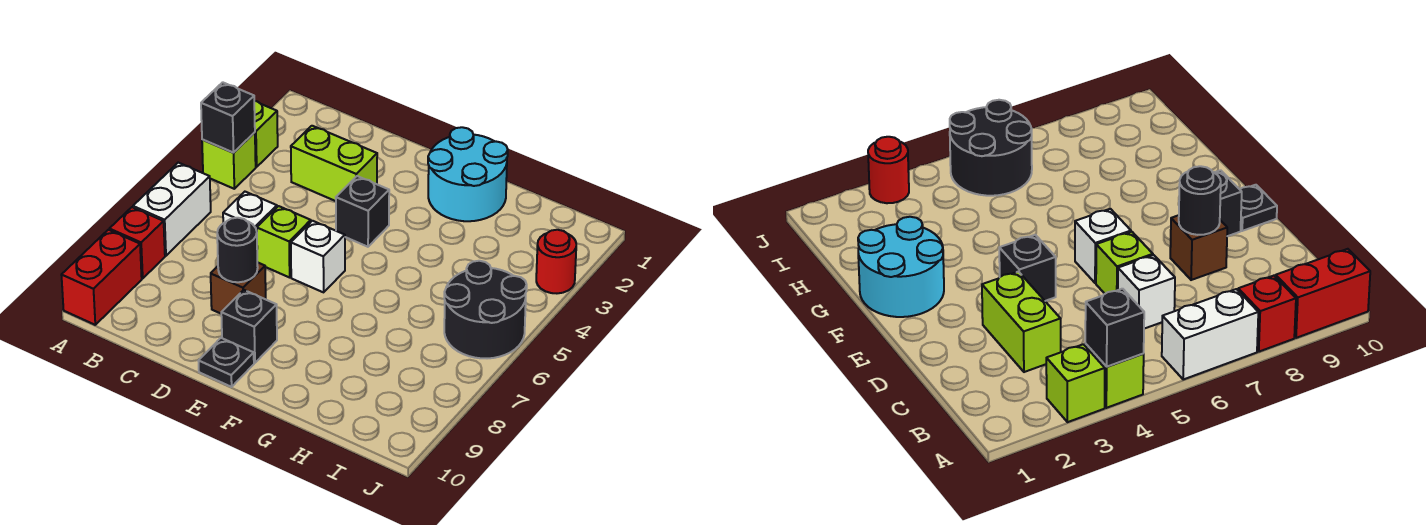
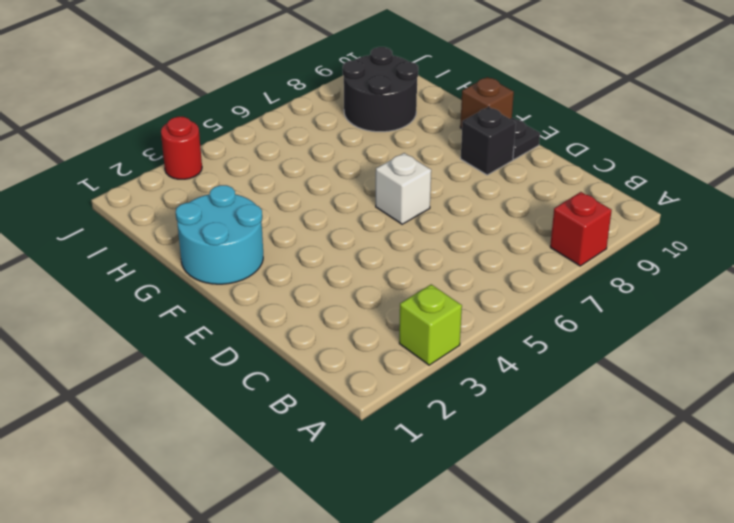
brown brick F10 level 1 -> brown brick D8 level 1
black round brick H8:I9 level 1 -> black round brick I5:J6 level 1
none -> lime brick A4 level 1
none -> white brick A6:A7 level 1
none -> red brick A9:A10 level 1

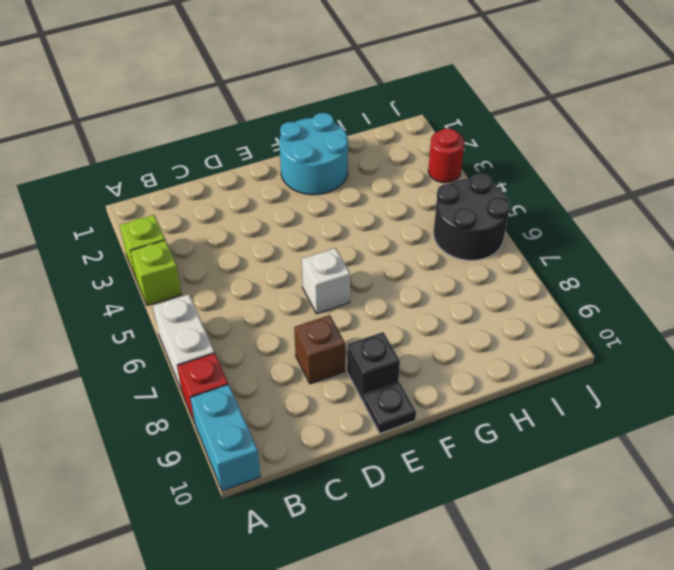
cyan brick A9:A10 level 1 -> red brick A9:A10 level 1
none -> lime brick C3:D3 level 1
none -> white brick C6 level 1
none -> lime brick D6 level 1

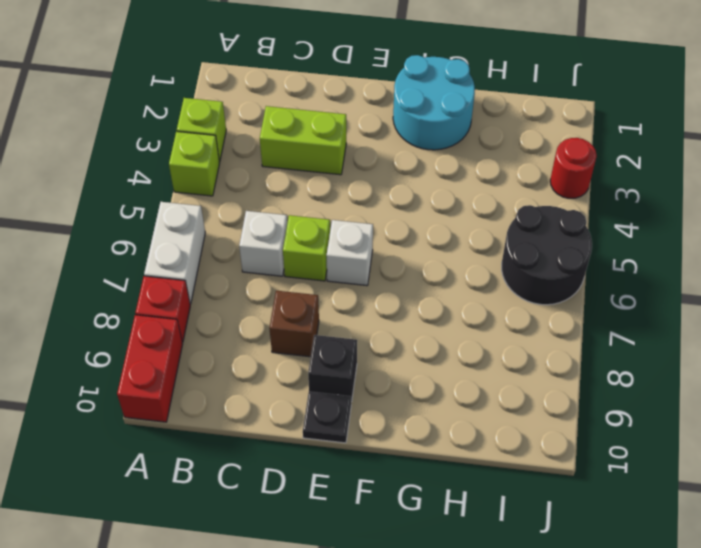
none -> black brick E4 level 1
none -> black brick A4 level 2
none -> black round brick D8 level 2

